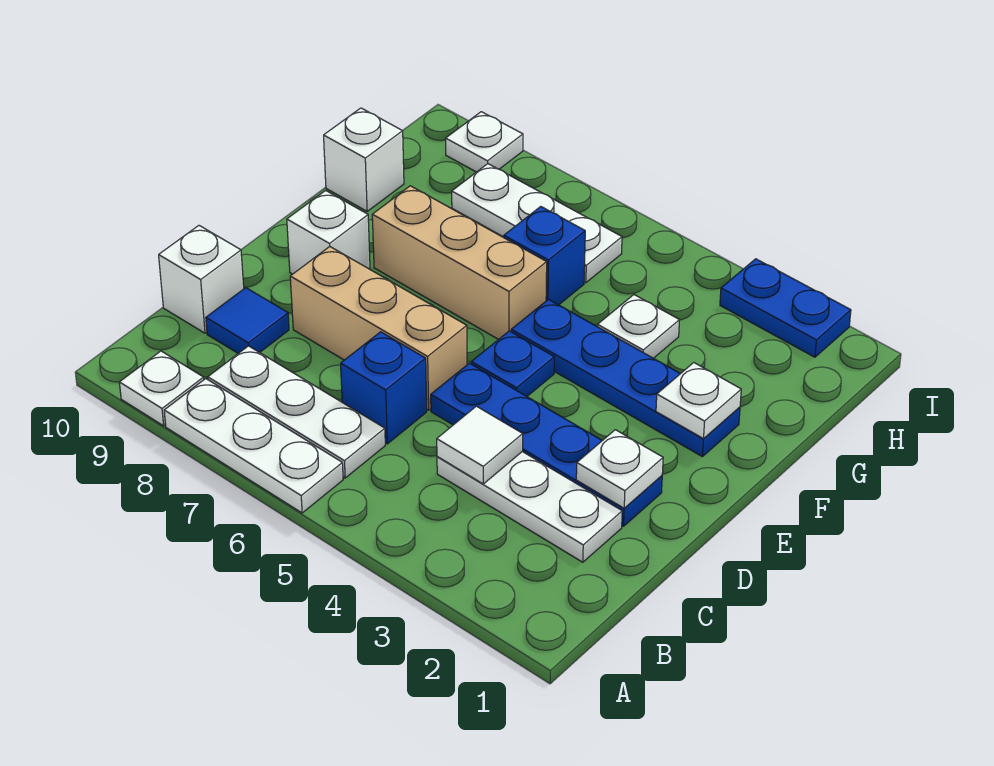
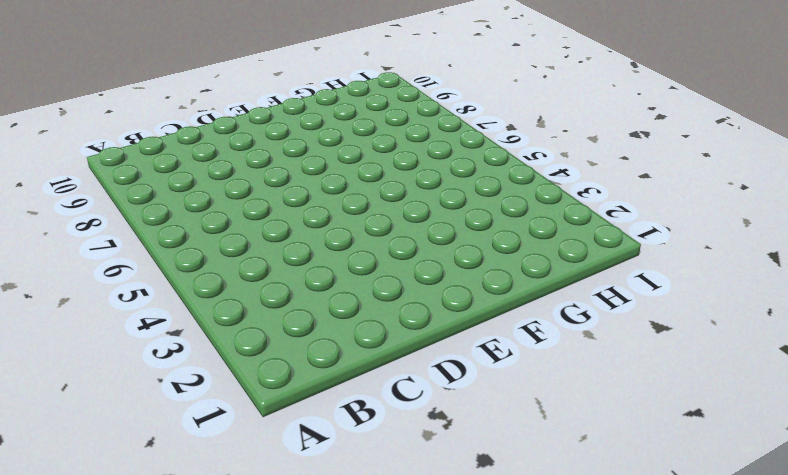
none -> white plate A6:A8 level 1
none -> white plate A9 level 1
none -> white plate B6:B8 level 1

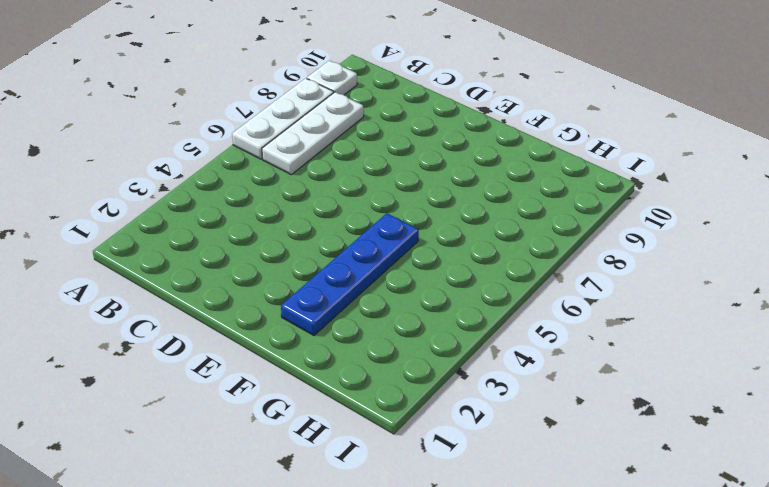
none -> white plate C2:C4 level 1
none -> blue brick C6 level 1
none -> blue tile C9 level 1

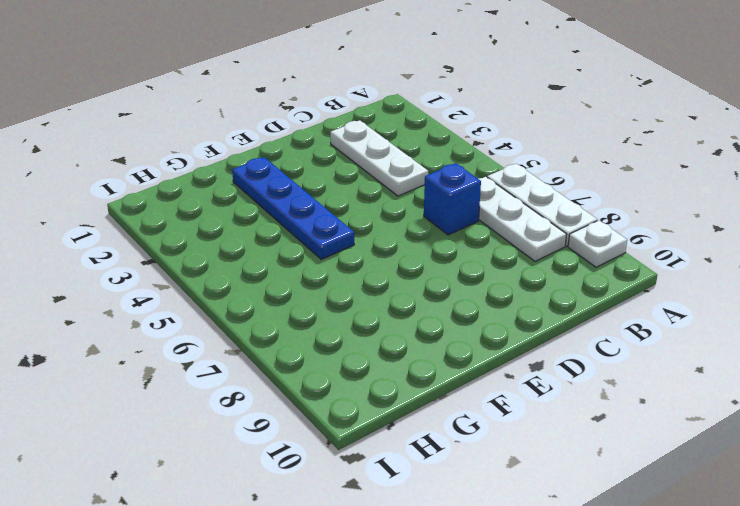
none -> blue tile C9 level 1
none -> white brick C10 level 1
none -> blue plate D2:D5 level 1

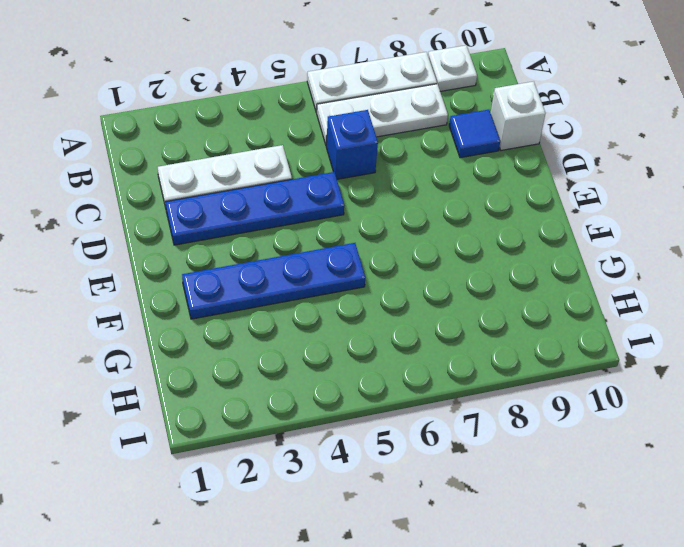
none -> tan brick D6:D8 level 1
none -> blue plate E5 level 1
none -> white brick E9 level 1

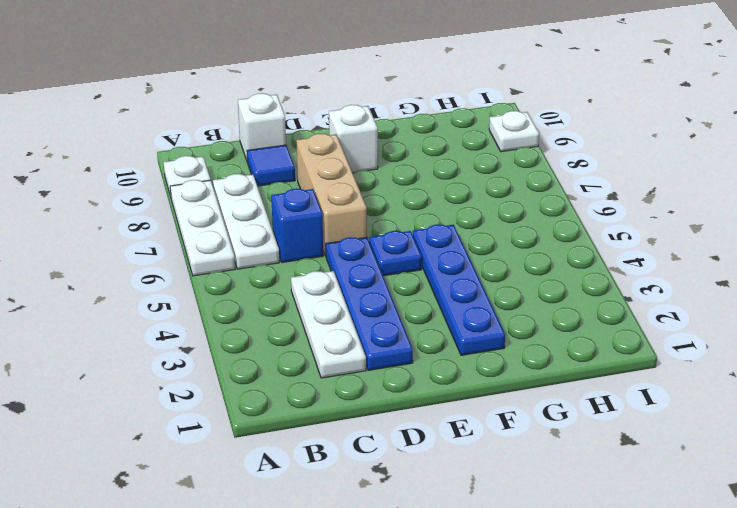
none -> tan brick F6:F8 level 1
none -> white plate G4 level 1
none -> blue brick G6 level 1

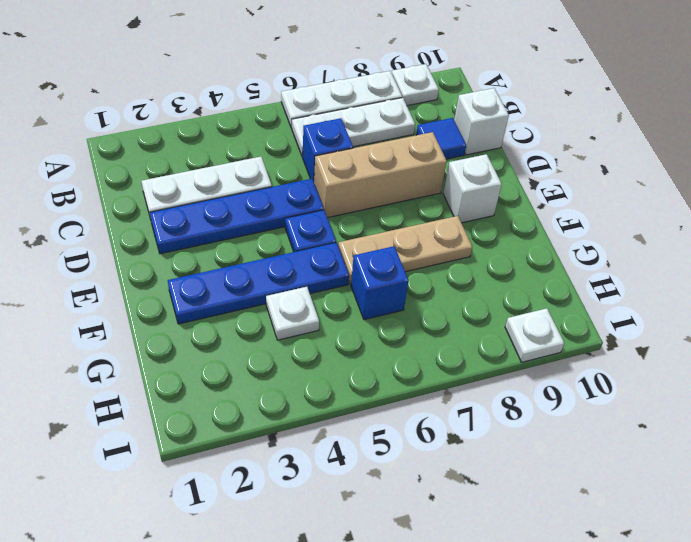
tan plate F6:F8 level 1 -> tan brick F6:F8 level 1
none -> white brick G10 level 1
none -> white plate H6:H8 level 1
none -> blue plate I2:I3 level 1

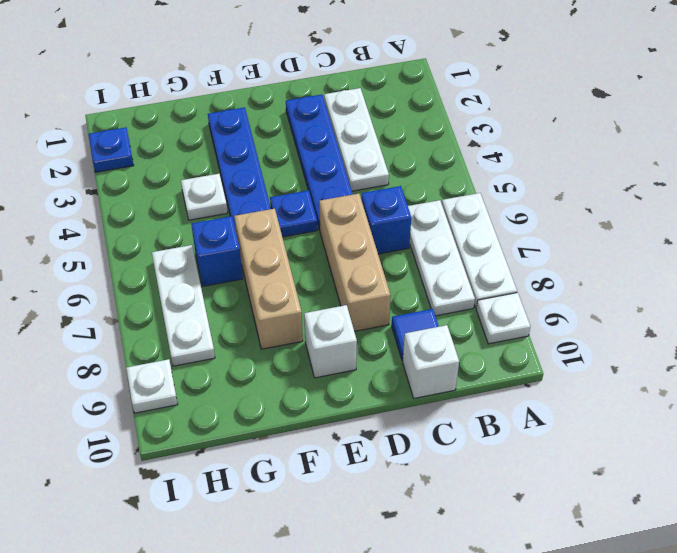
blue plate I2 level 1 -> blue plate I2:I3 level 1
none -> white brick G10 level 1
none -> white tile C4 level 2
none -> white plate D2 level 2

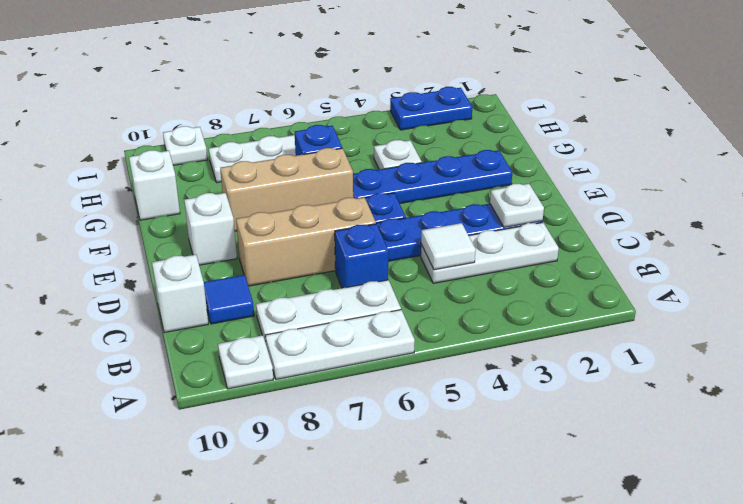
none -> white plate F2 level 2

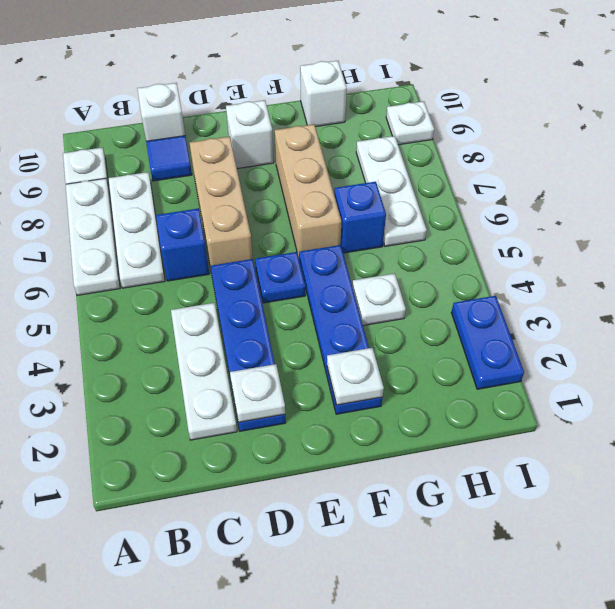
none -> white tile C4 level 2

